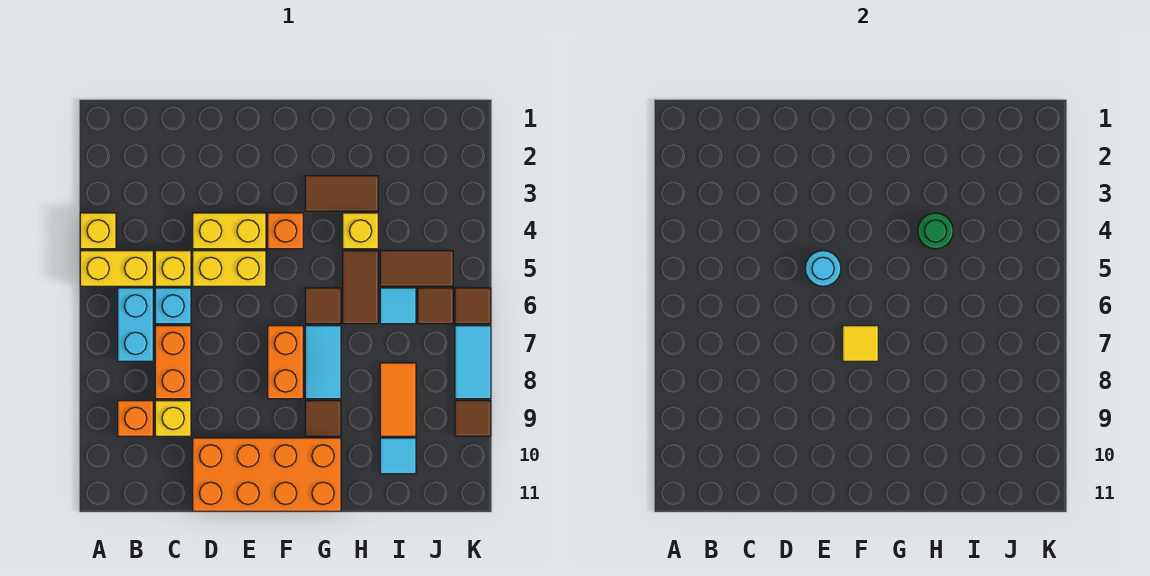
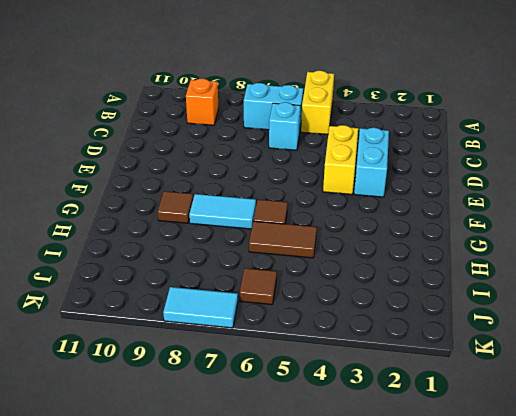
cyan brick D3:E3 level 1 -> none
none -> yellow brick A4 level 1
none -> yellow brick C5 level 1
none -> orange brick C7:C8 level 1
none -> yellow brick C9 level 1

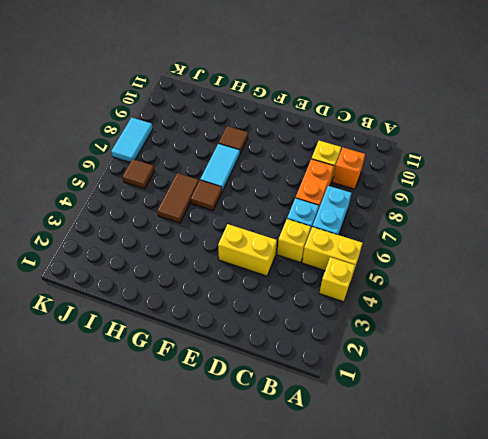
none -> yellow brick D5:E5 level 1
none -> orange brick D10:G11 level 1
none -> orange brick F4 level 1
none -> orange brick F7:F8 level 1

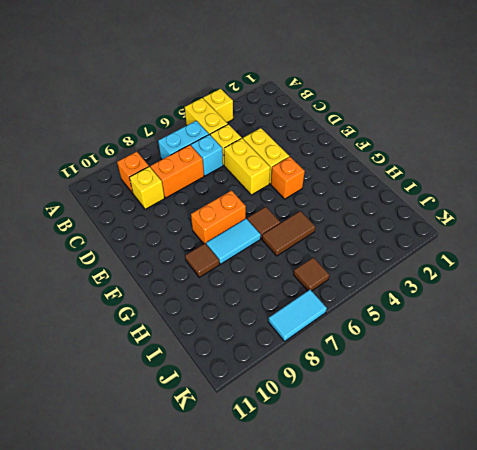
none -> orange brick D10:G11 level 1
none -> brown tile G3:H3 level 1
none -> yellow brick H4 level 1
none -> brown tile I5:J5 level 1

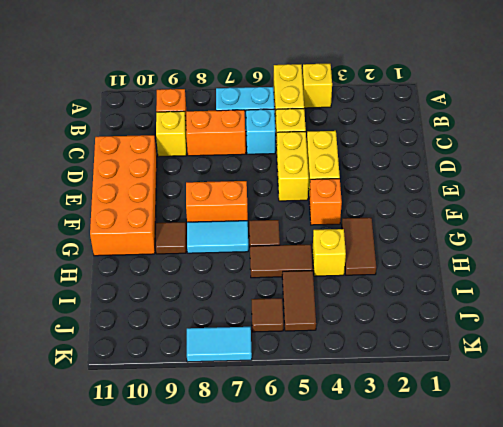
none -> cyan tile I6 level 1
none -> orange tile I8:I9 level 1
none -> cyan tile I10 level 1
none -> brown tile K6 level 1

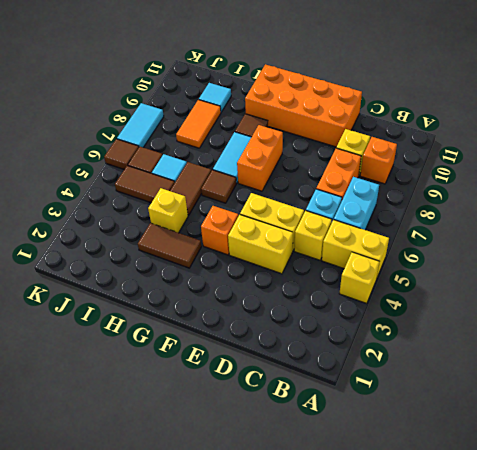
none -> brown tile K9 level 1
none -> cyan round brick E5 level 2
none -> yellow tile F7 level 2
none -> green round brick H4 level 2

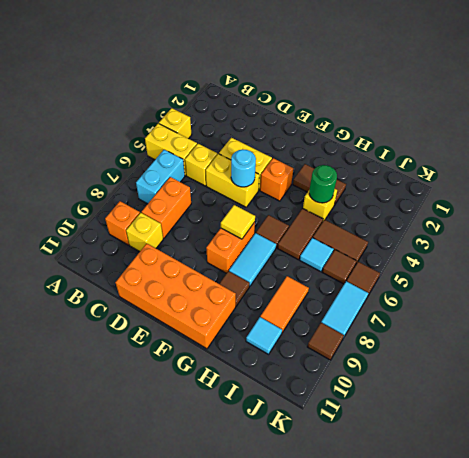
none -> cyan brick C6 level 1

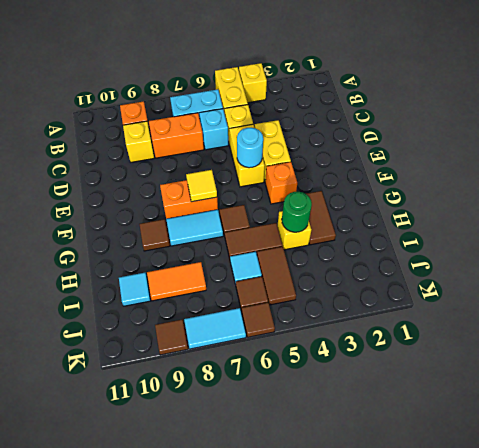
none -> orange brick D10:G11 level 1

